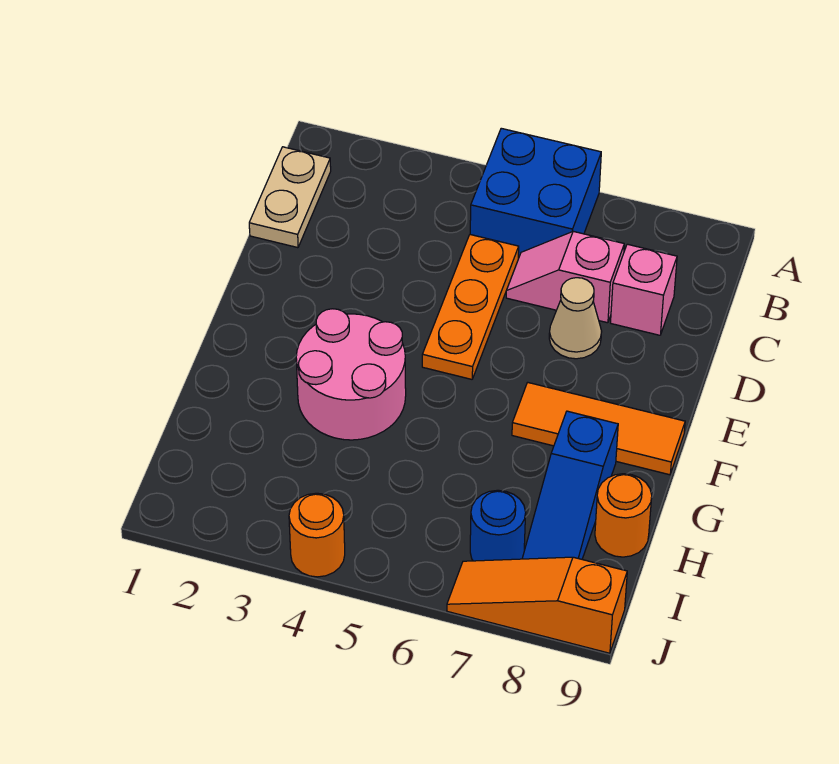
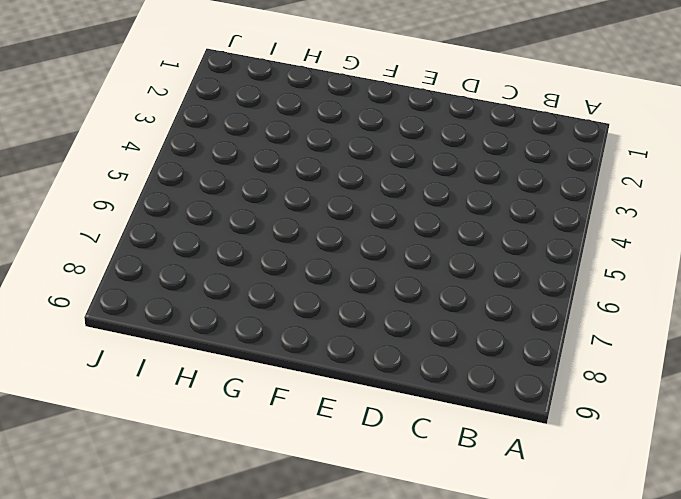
none -> blue brick A5:B6 level 1
none -> tan plate B1:C1 level 1
none -> orange plate C5:E5 level 1

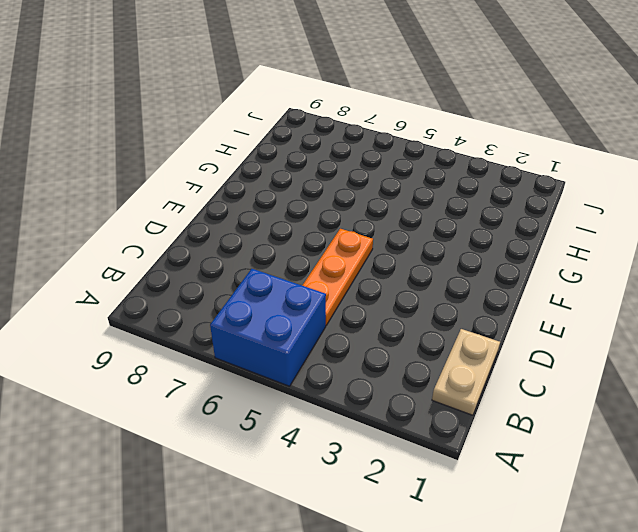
none -> pink slope C6:C7 level 1 top 7
none -> pink brick C8 level 1
none -> tan cone D7 level 1

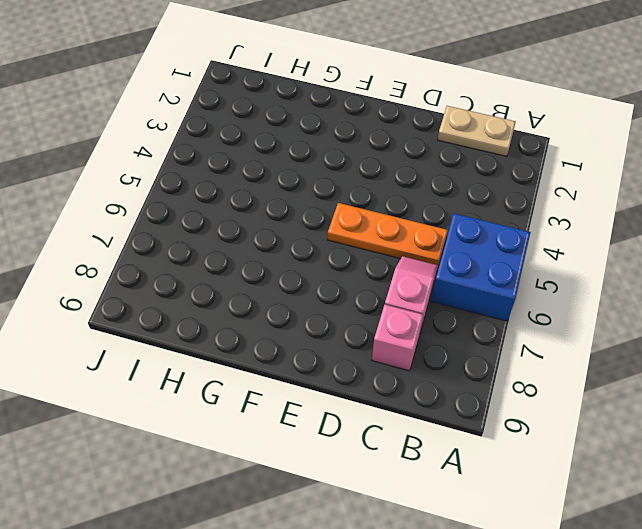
none -> tan cone D7 level 1
none -> pink round brick F3:G4 level 1
none -> orange tile F7:F9 level 1

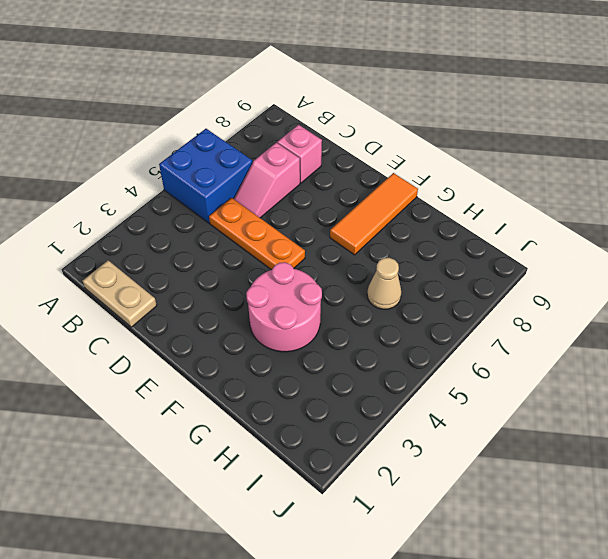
tan cone H6 level 1 -> tan cone D7 level 1
none -> blue slope G8:I8 level 1 top G
none -> orange round brick H9 level 1
none -> blue round brick I7 level 1

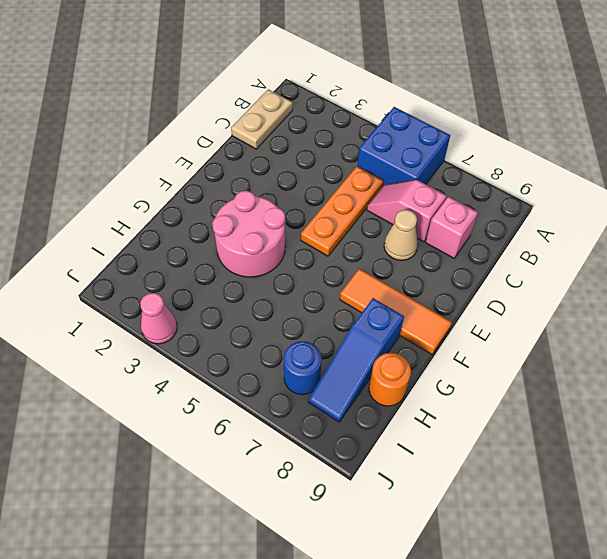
pink cone J3 level 1 -> none
none -> orange round brick J4 level 1
none -> orange slope J7:J9 level 1 top 9

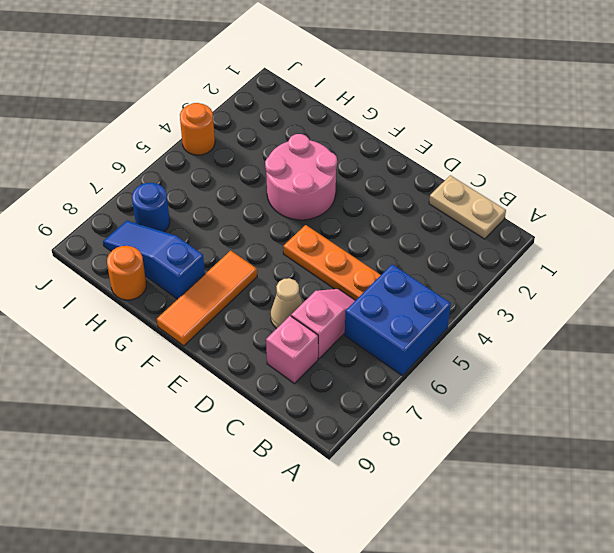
none -> orange slope J7:J9 level 1 top 9

